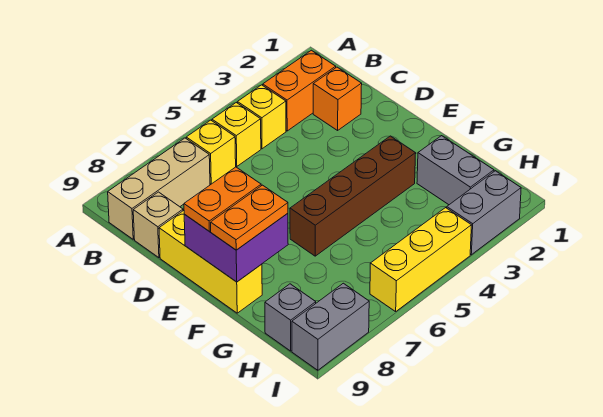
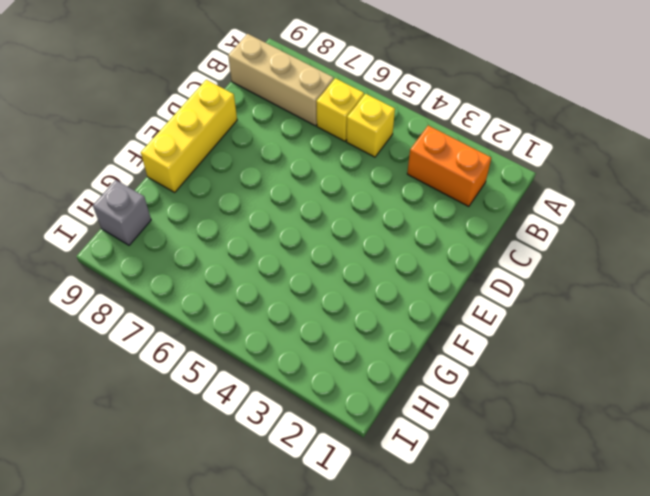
none -> yellow brick B4 level 1
none -> orange brick C2 level 1
none -> tan brick C9 level 1

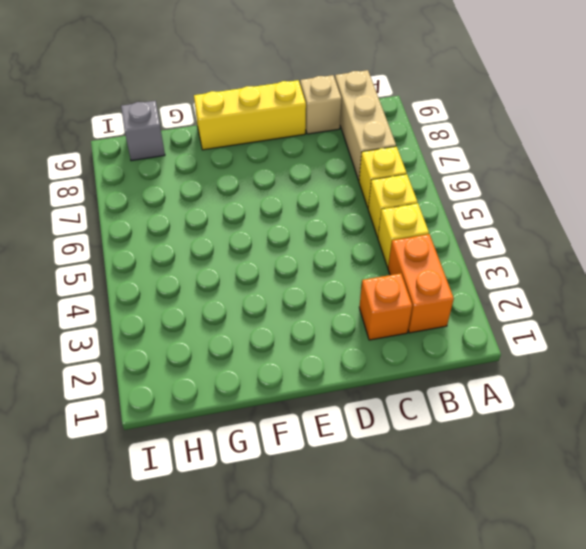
none -> brown brick F3:F6 level 1
none -> grey brick G2:H2 level 1
none -> grey brick I2:I3 level 1

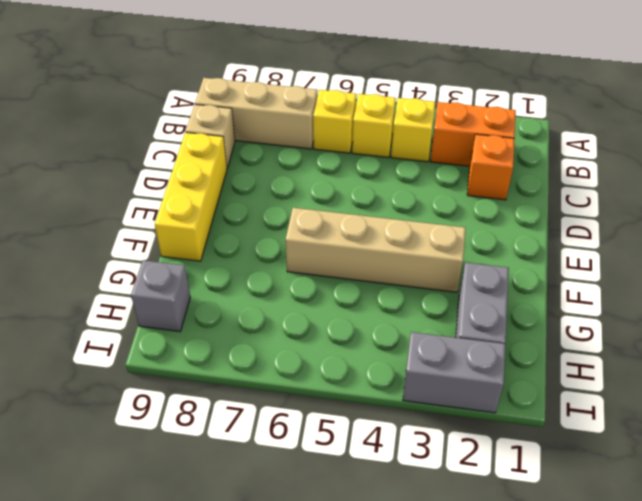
tan brick F3:F6 level 1 -> brown brick F3:F6 level 1
none -> yellow brick I4:I6 level 1
none -> grey brick I8:I9 level 1
none -> purple brick E8:F9 level 2

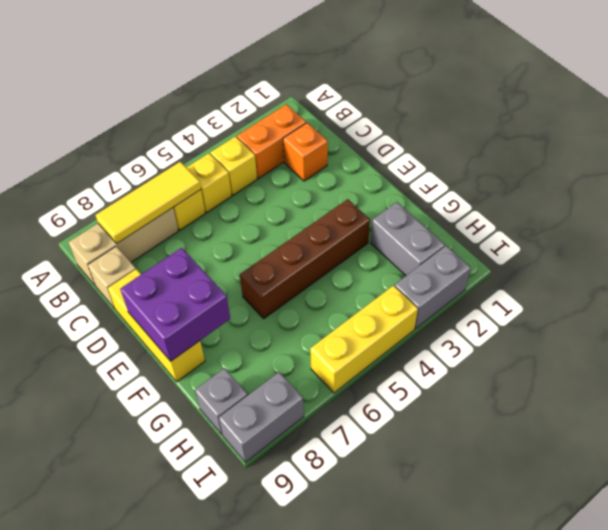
yellow tile B6:B8 level 2 -> none
none -> orange plate E8:E9 level 3
none -> orange plate F8:F9 level 3

